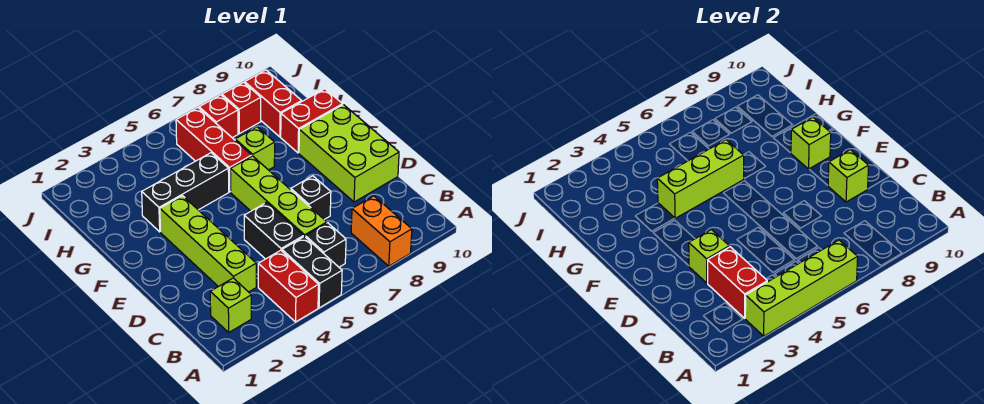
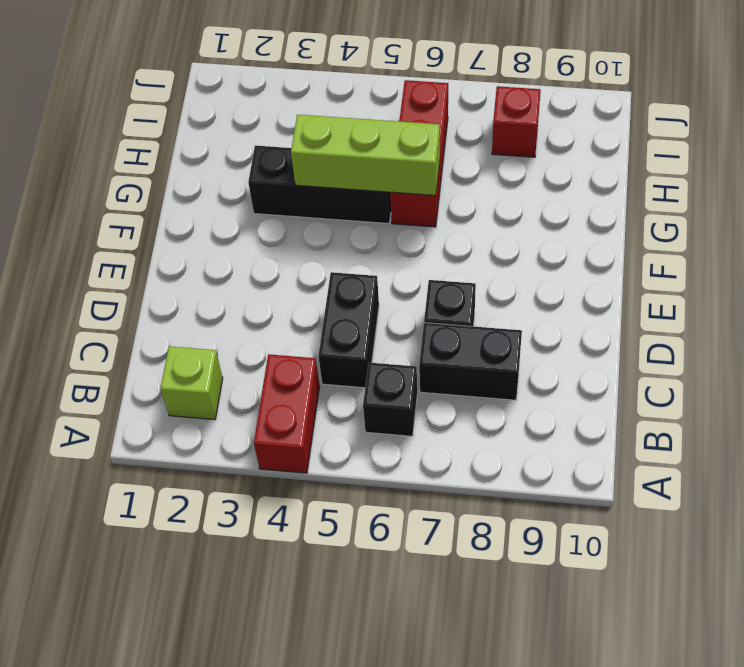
black brick C7:C8 level 1 -> black brick A5:B5 level 1
none -> orange brick A8:B8 level 1
none -> lime brick C3:F3 level 1
none -> lime brick C6:F6 level 1

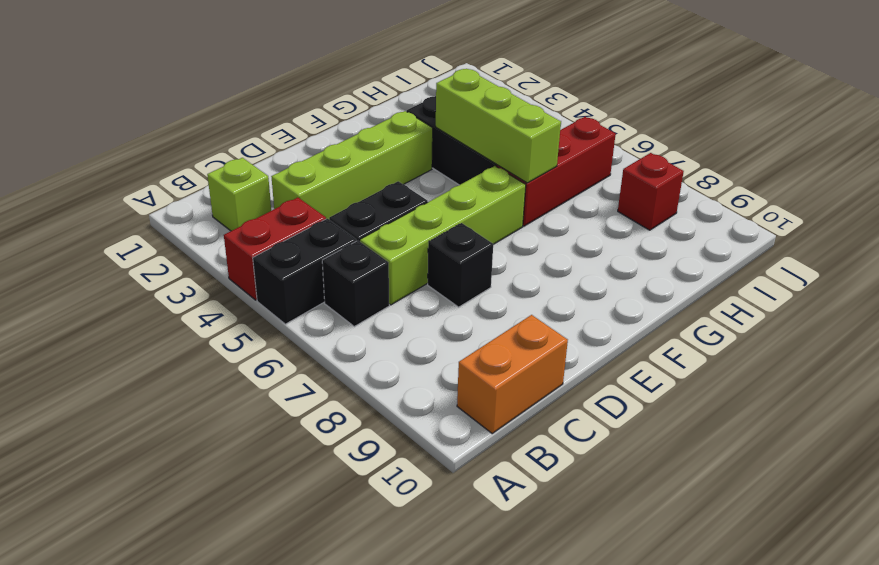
orange brick B10:C10 level 1 -> orange brick A8:B8 level 1
none -> lime brick D9:F10 level 1
none -> lime brick G7 level 1
none -> red brick G9:G10 level 1

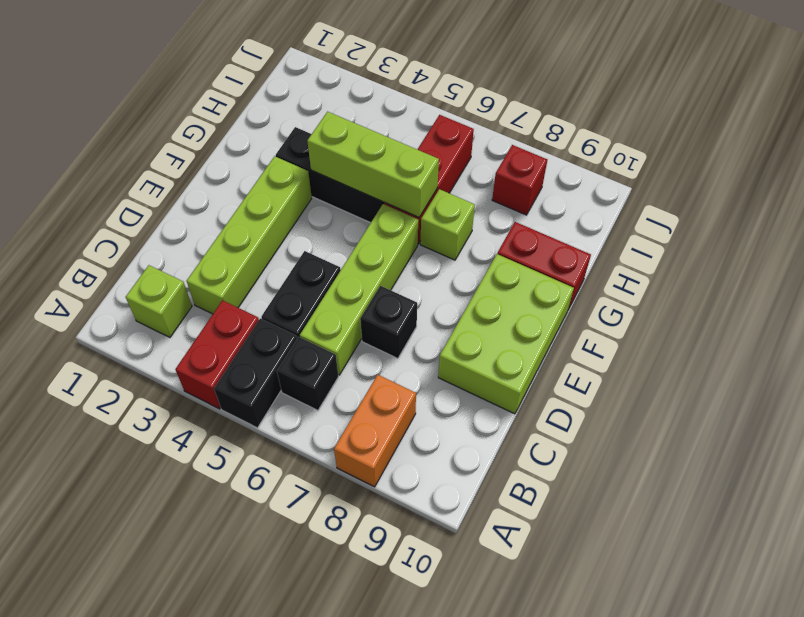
none -> red brick H9:I9 level 1
none -> red brick I7 level 1
none -> lime brick A3:A6 level 2

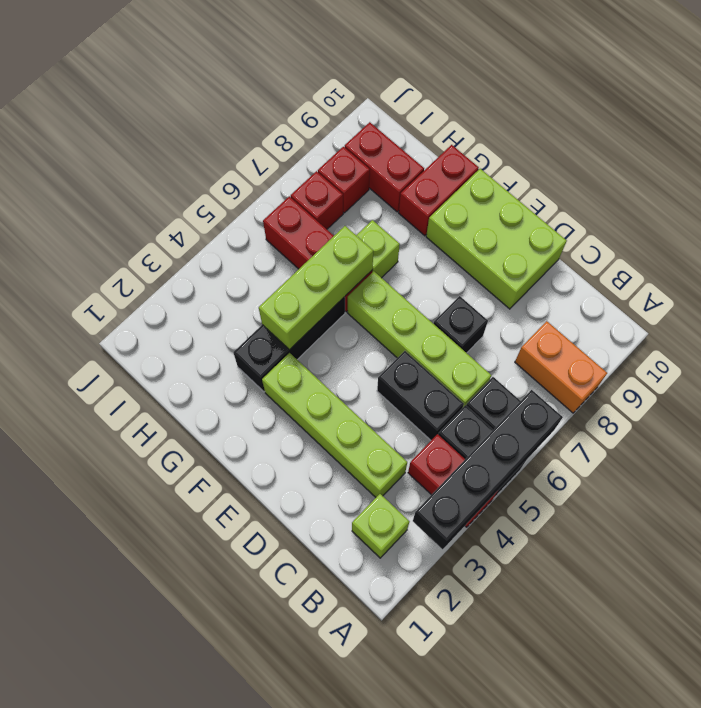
black brick A3:A6 level 2 -> lime brick A3:A6 level 2
none -> red brick B3:C3 level 2
none -> lime brick D3 level 2
none -> lime brick D9 level 2

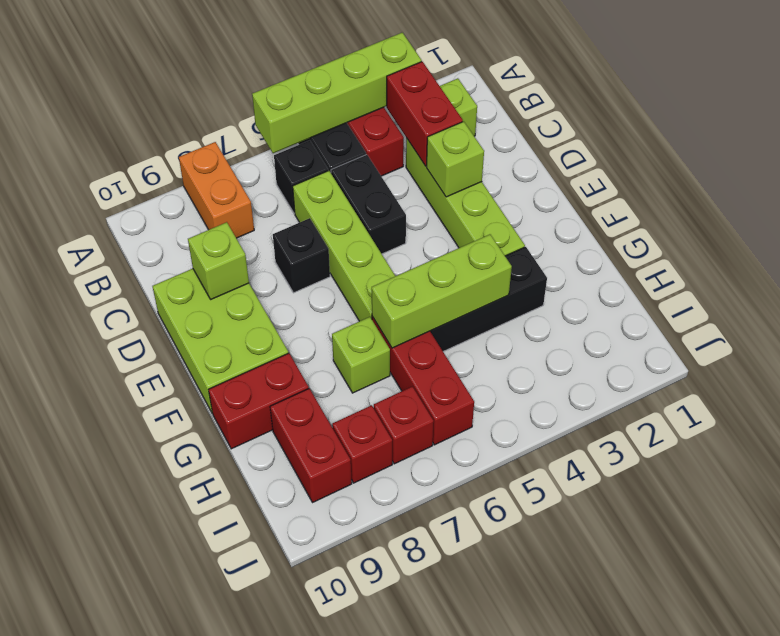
none -> lime brick F9 level 2

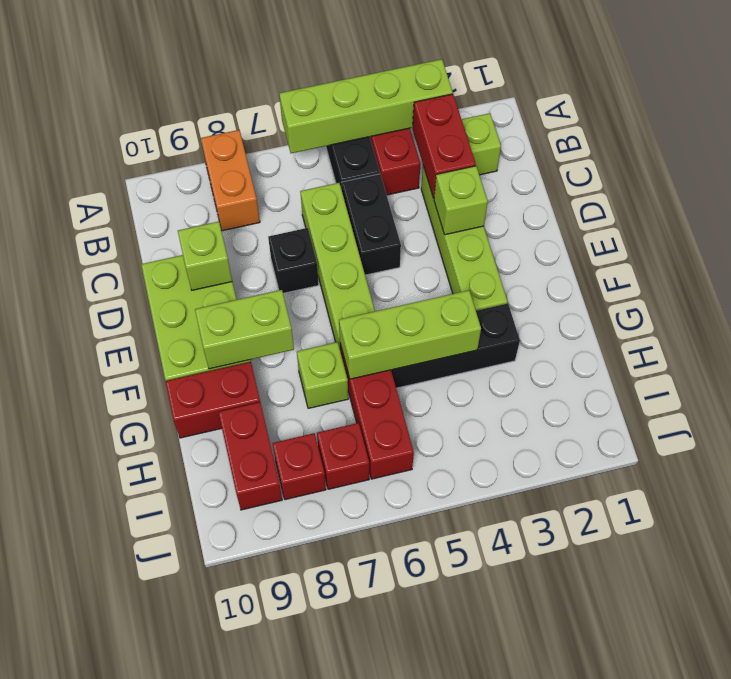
lime brick F8:F9 level 2 -> lime brick F9 level 2
none -> black brick B6 level 1

